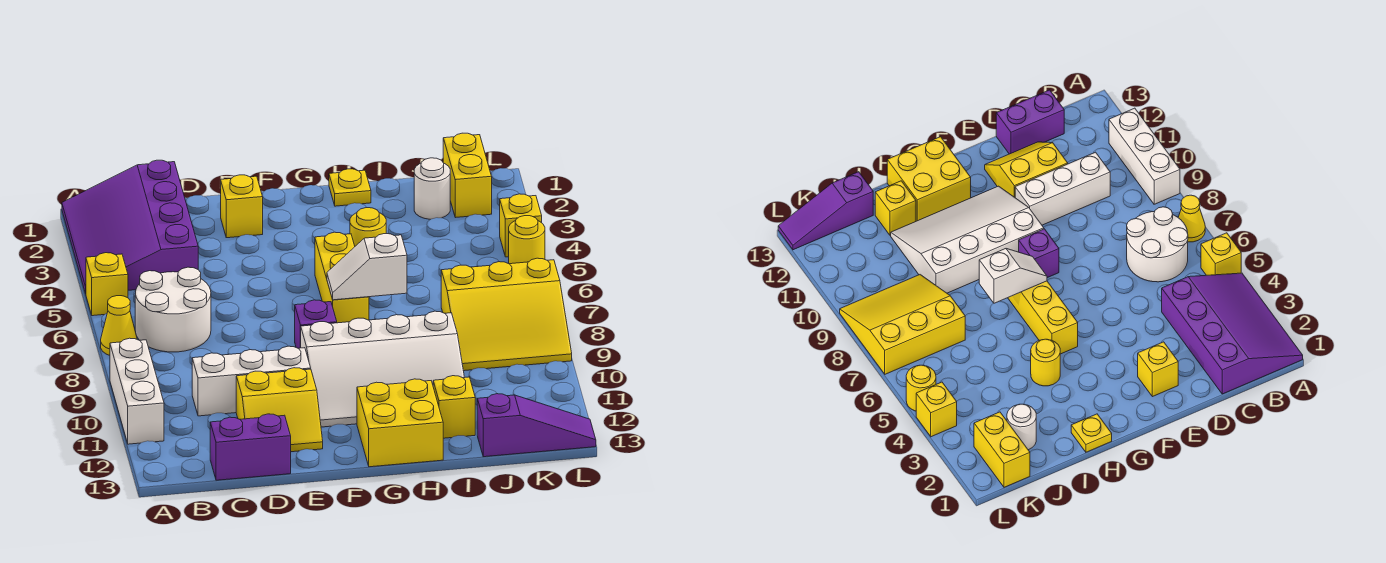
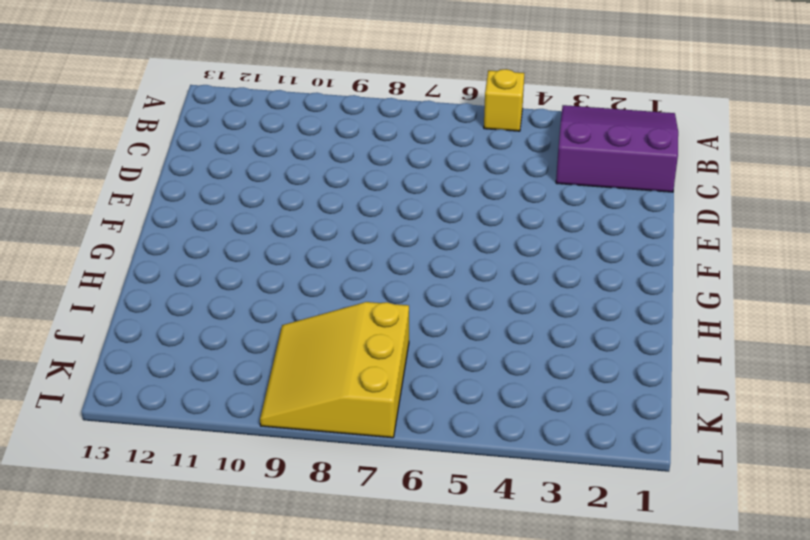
purple slope A1:C3 level 1 top C -> purple slope A1:C4 level 1 top C
none -> yellow cone A7 level 1
none -> white brick A9:A11 level 1
none -> white round brick B6:C7 level 1

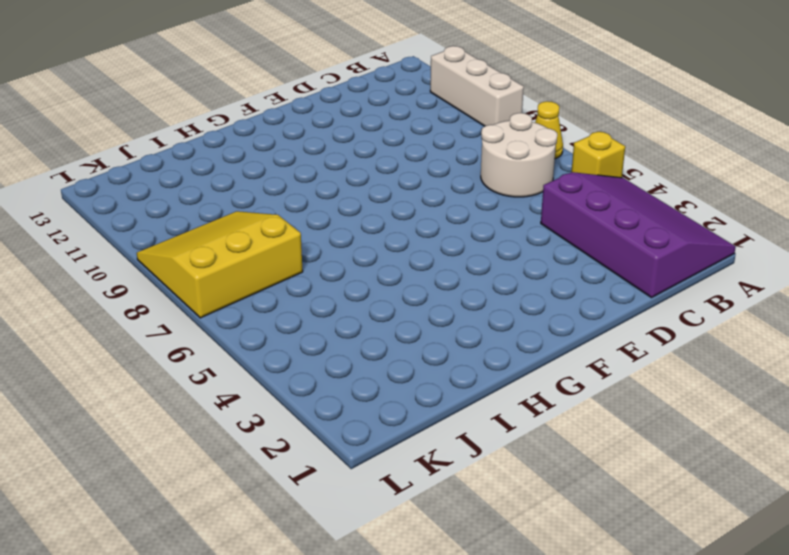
none -> white brick C10:E10 level 1
none -> purple brick C13:D13 level 1
none -> yellow slope D11:E12 level 1 top 11

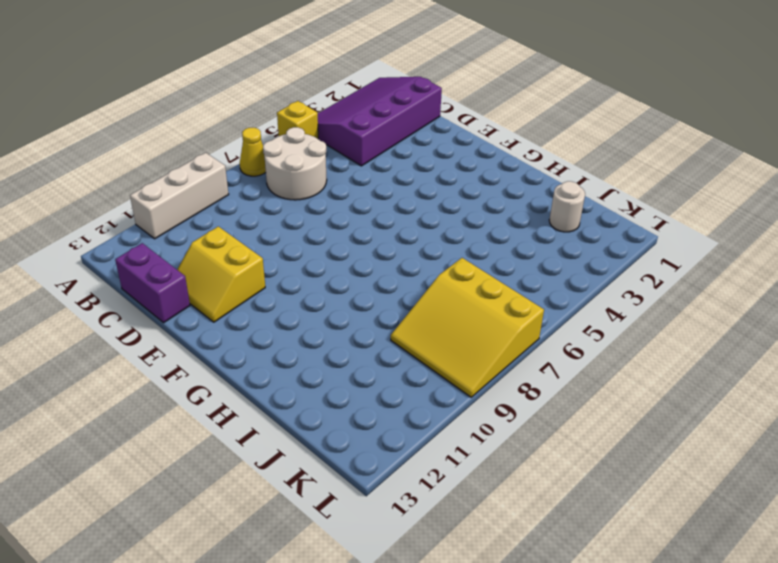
none -> white brick C10:E10 level 1
none -> yellow brick E2 level 1
none -> purple brick F8 level 1

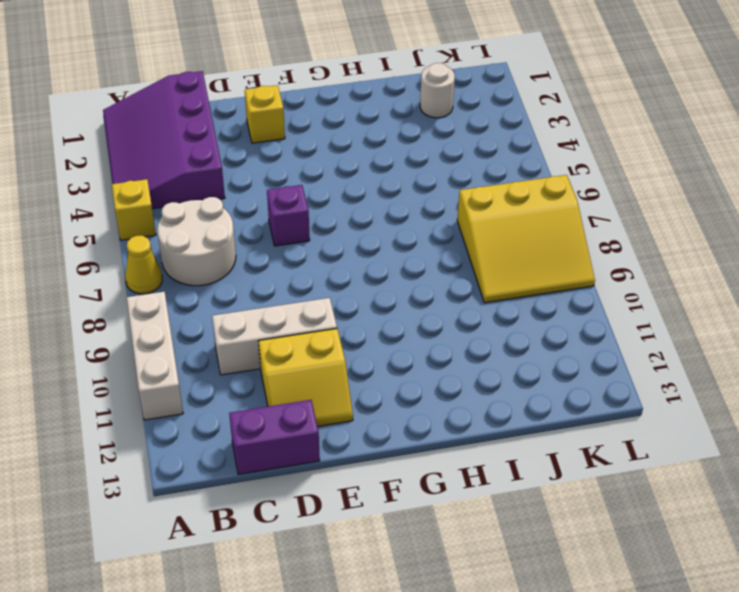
purple brick E6 level 1 -> purple brick F8 level 1
none -> white slope F9:I11 level 1 top 9
none -> yellow brick G5:G7 level 1
none -> yellow brick G12:H13 level 1

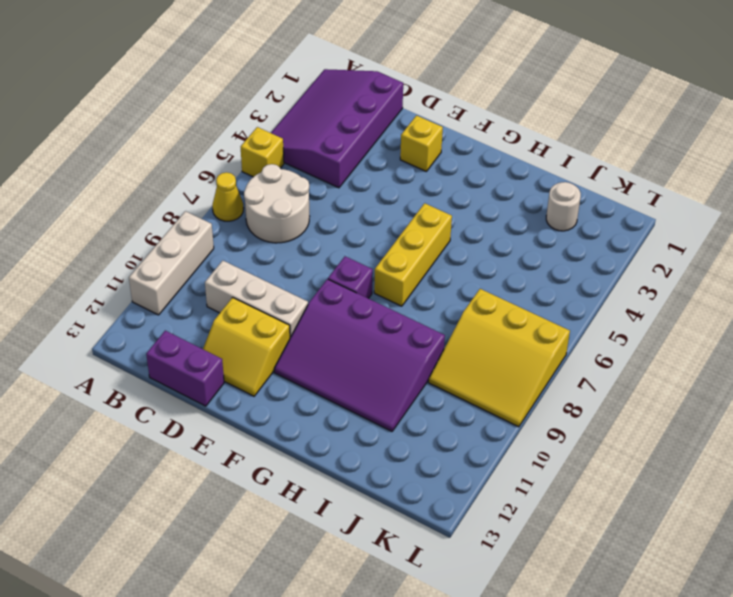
purple slope F9:I11 level 1 top 9 -> white slope F9:I11 level 1 top 9
none -> yellow brick G12:H13 level 1
none -> yellow plate H1 level 1
none -> yellow round brick H4 level 1

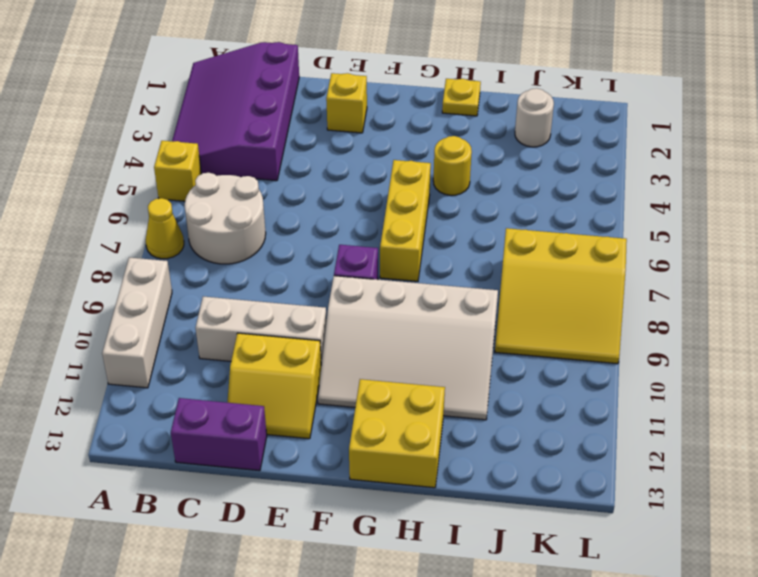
none -> yellow brick I12 level 1
none -> purple slope J13:L13 level 1 top J
none -> yellow brick K1:K2 level 1

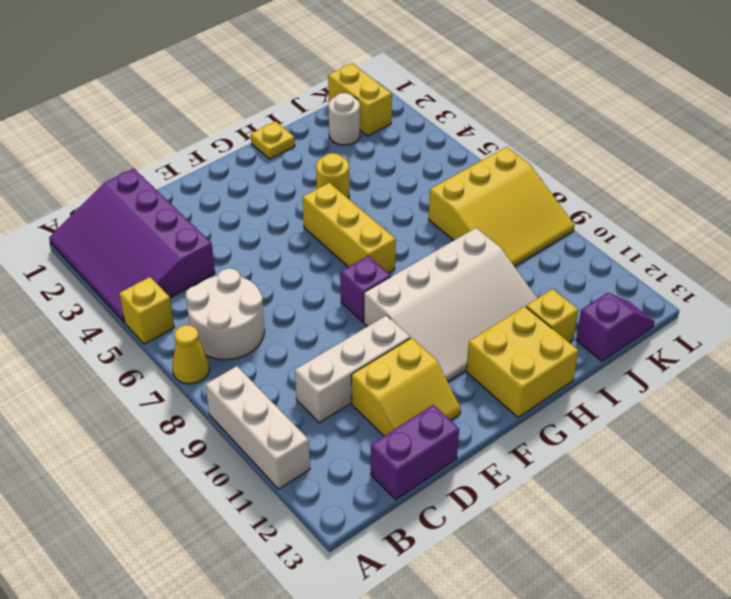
purple slope J13:K13 level 1 top J -> purple slope J13:L13 level 1 top J
none -> yellow brick E2 level 1
none -> yellow brick L4 level 1
none -> yellow round brick L5 level 1

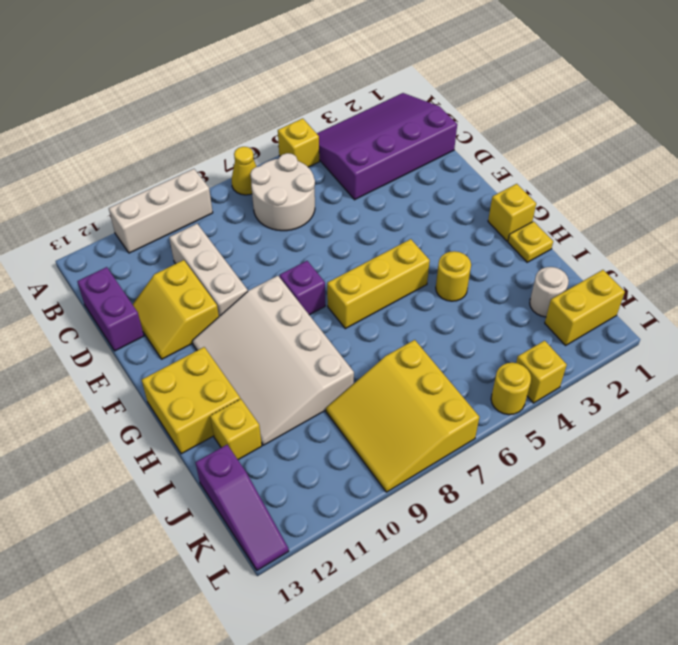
yellow brick G1 level 1 -> yellow brick E2 level 1
none -> white slope G7:H7 level 2 top H

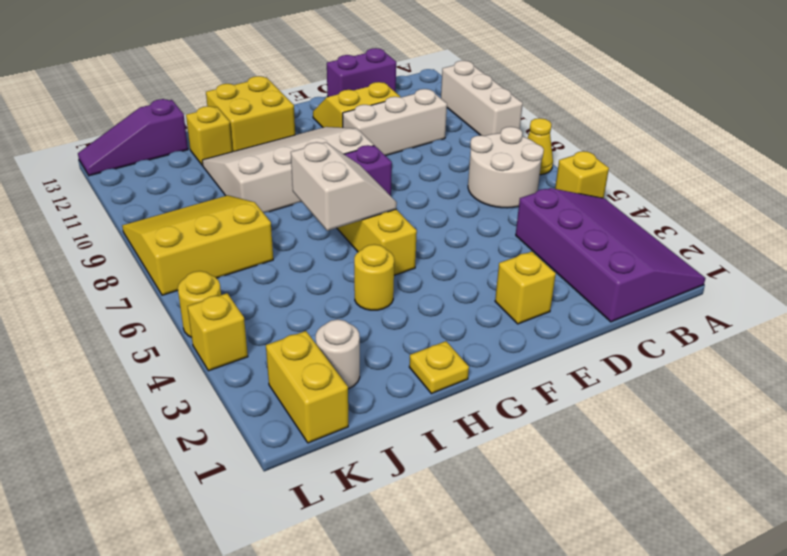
white slope G6:H7 level 2 top H -> white slope G7:H7 level 2 top H

